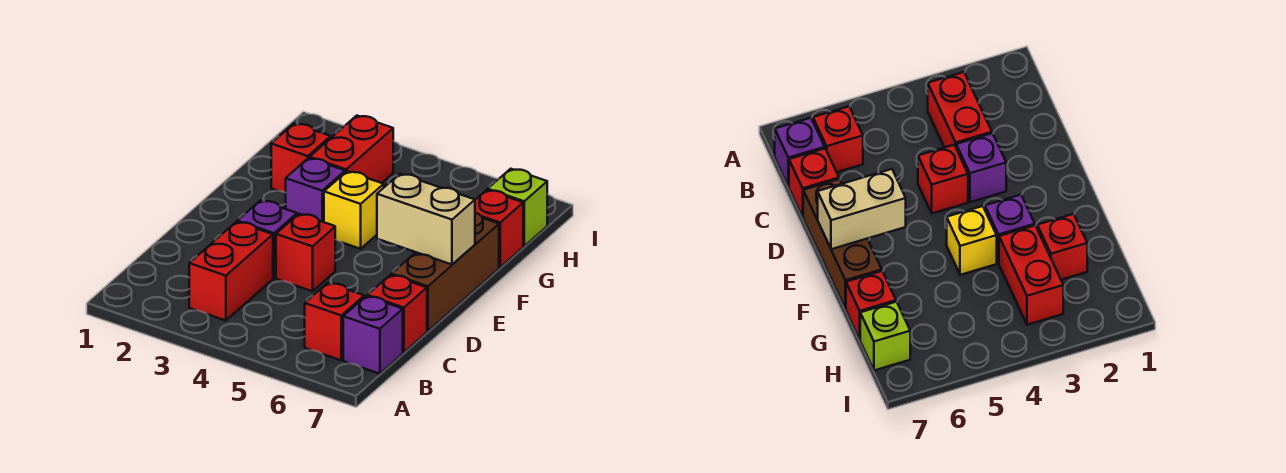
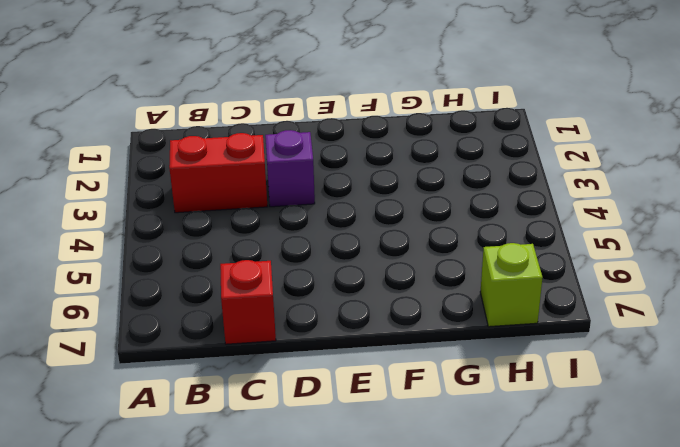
none -> red brick B6 level 1
none -> purple brick B7 level 1
none -> red brick D4 level 1

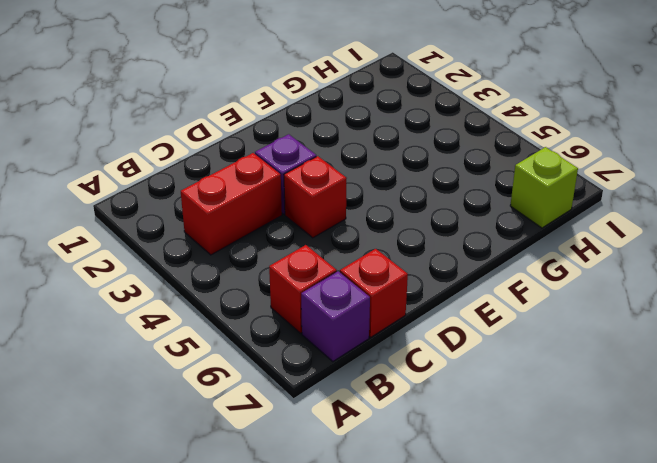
none -> brown brick D7:F7 level 1
none -> purple brick F3 level 1
none -> yellow brick F4 level 1

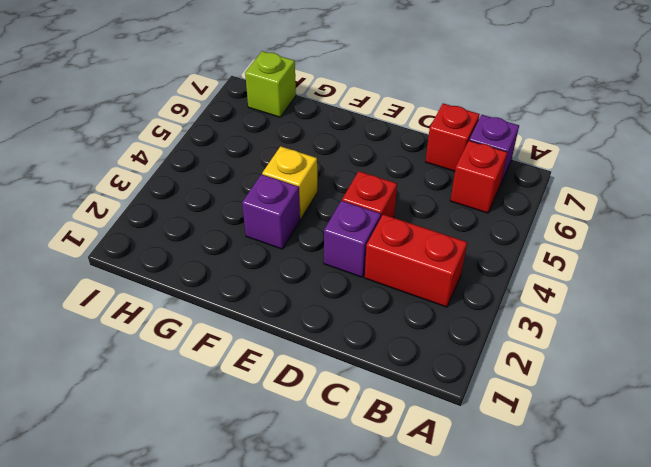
none -> brown brick D7:F7 level 1
none -> red brick G2 level 1
none -> red brick G3:H3 level 1

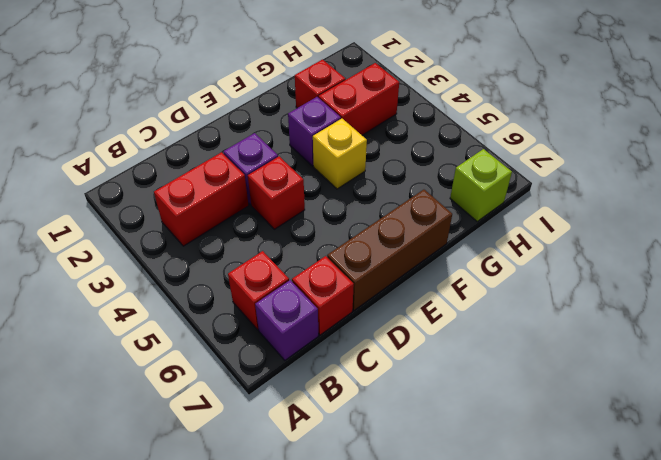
none -> red brick G7 level 1
none -> tan brick E6:E7 level 2

